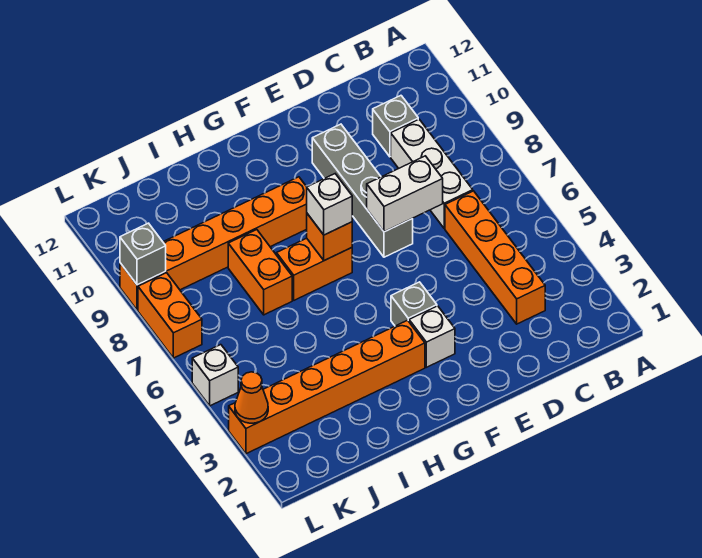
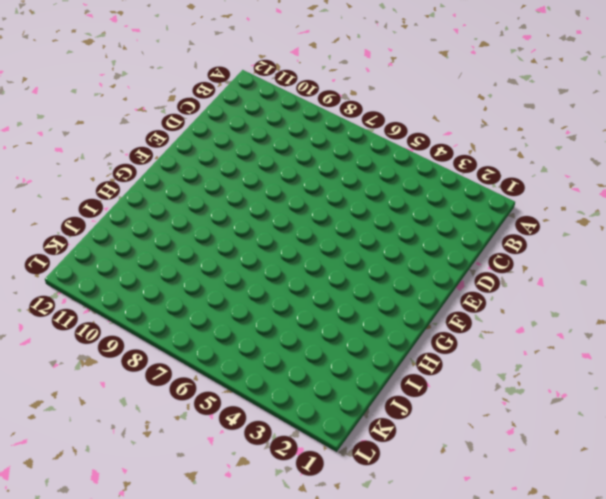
none -> orange brick C3:C6 level 1
none -> white brick C7:C9 level 1
none -> grey brick C10 level 1

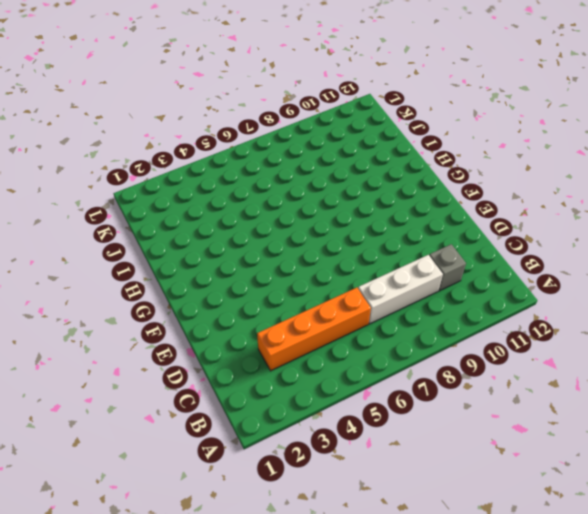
none -> grey brick E7:E10 level 1
none -> white brick F3 level 1
none -> grey brick F4 level 1

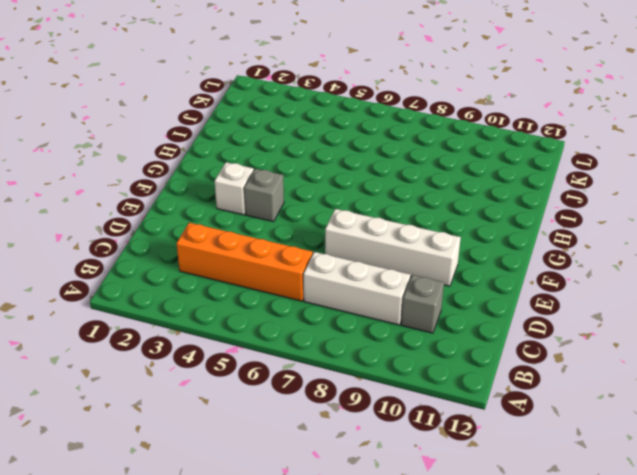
white brick E7:E10 level 1 -> grey brick E7:E10 level 1
none -> orange brick G3:L3 level 1
none -> orange brick G7:H7 level 1
none -> orange brick G9:L9 level 1

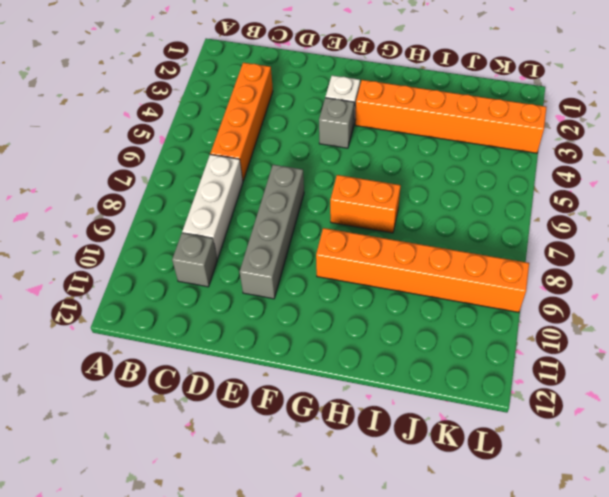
none -> orange brick I7:I8 level 1
none -> white brick L5 level 1
none -> orange brick L7:L8 level 1

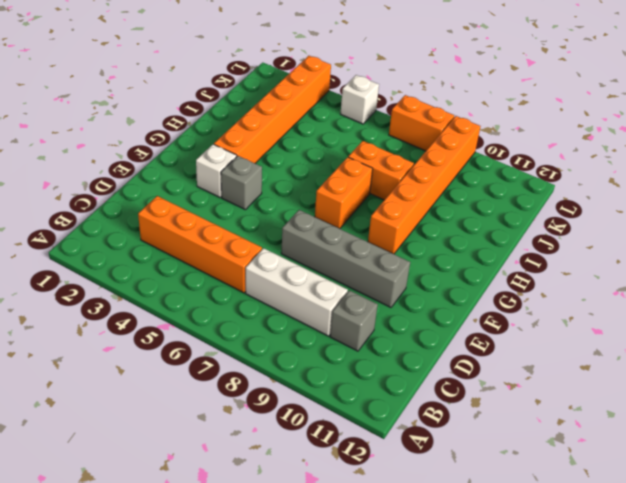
none -> white brick D7:E7 level 2
none -> orange brick G7 level 2
none -> orange cone L3 level 2

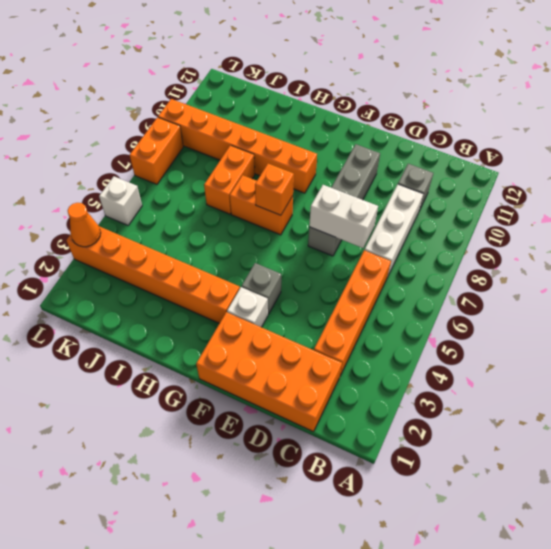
orange brick C1:F2 level 1 -> none
none -> grey brick L9 level 2
none -> white brick G7 level 3

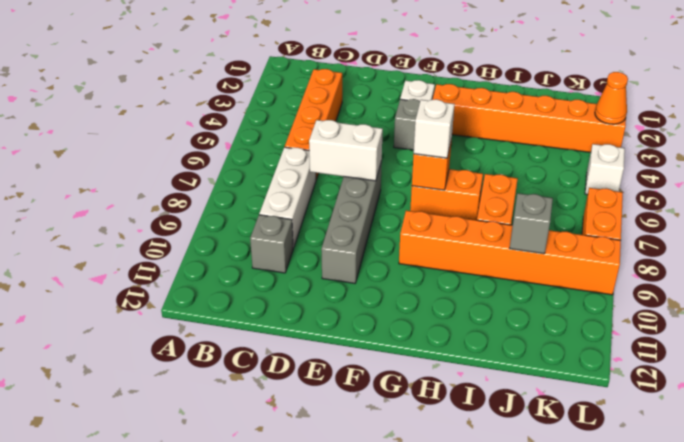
grey brick J9 level 2 -> grey brick L9 level 2

